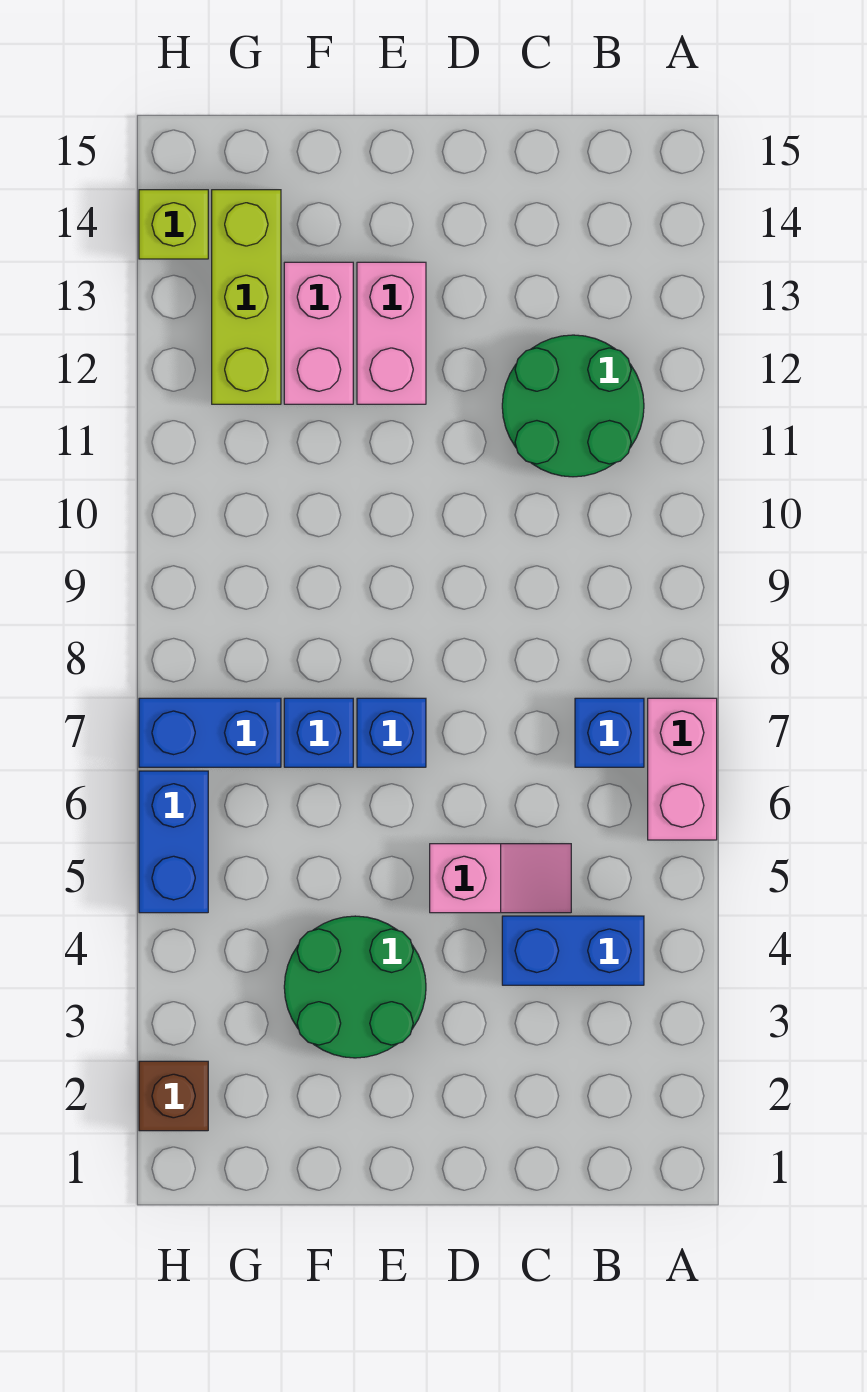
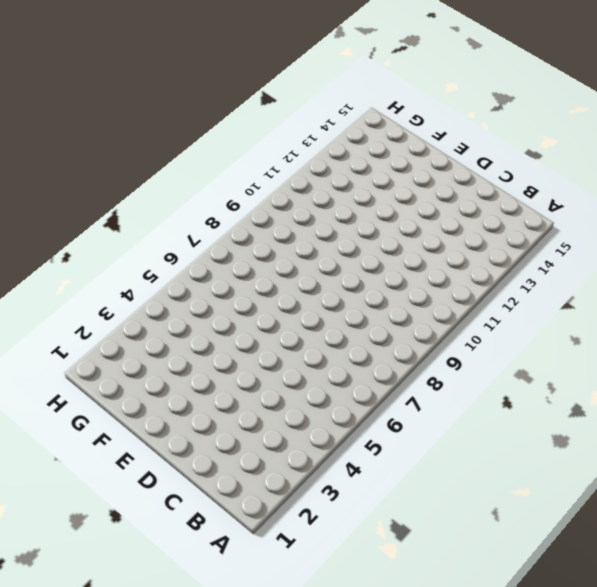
none -> pink brick A6:A7 level 1
none -> blue brick B4:C4 level 1
none -> blue brick B7 level 1

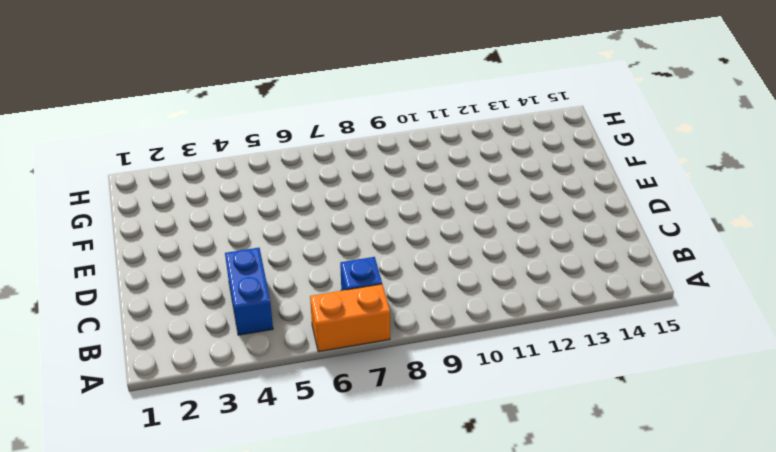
orange brick A6:A7 level 1 -> pink brick A6:A7 level 1
none -> green round brick B11:C12 level 1
none -> pink slope C5:D5 level 1 top D
none -> green round brick E3:F4 level 1

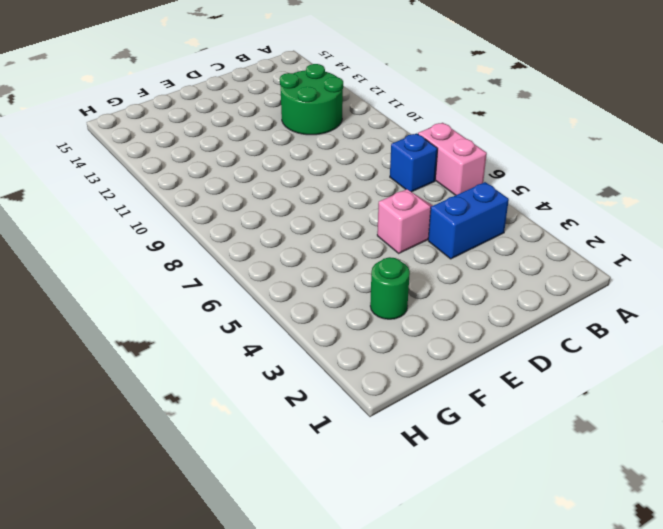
green round brick F3 level 1 -> green round brick E3:F4 level 1
none -> blue brick E7 level 1
none -> pink brick E12:E13 level 1
none -> blue brick F7 level 1

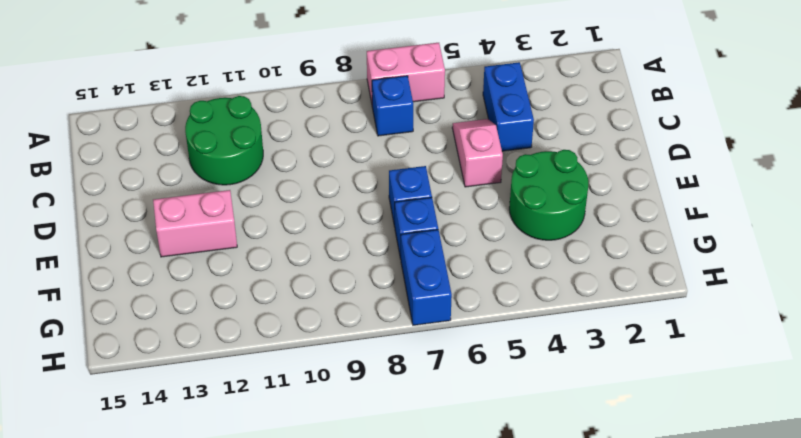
none -> pink brick F12:F13 level 1
none -> lime brick G12:G14 level 1
none -> brown brick H2 level 1

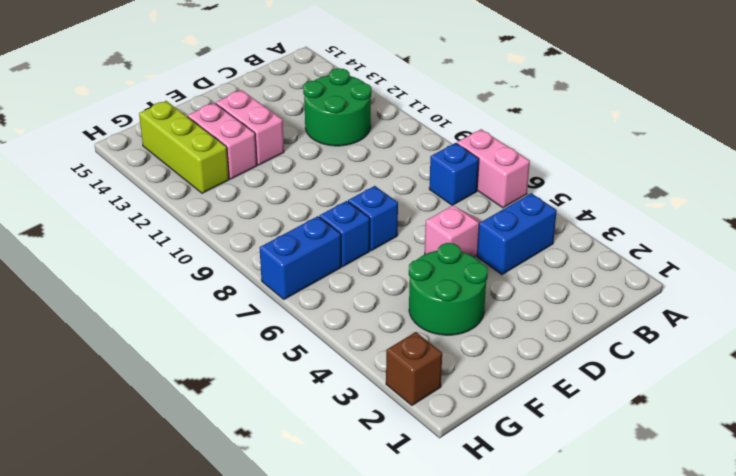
none -> blue brick H5:H6 level 1
none -> lime brick H14 level 1

